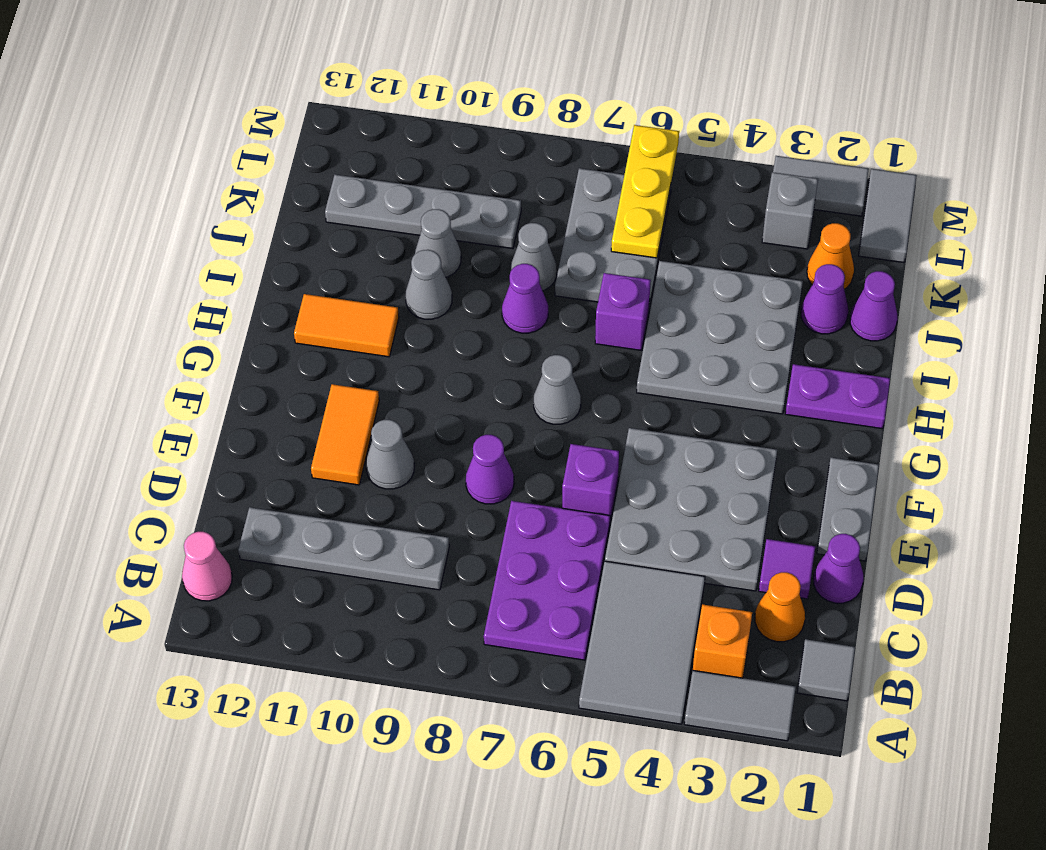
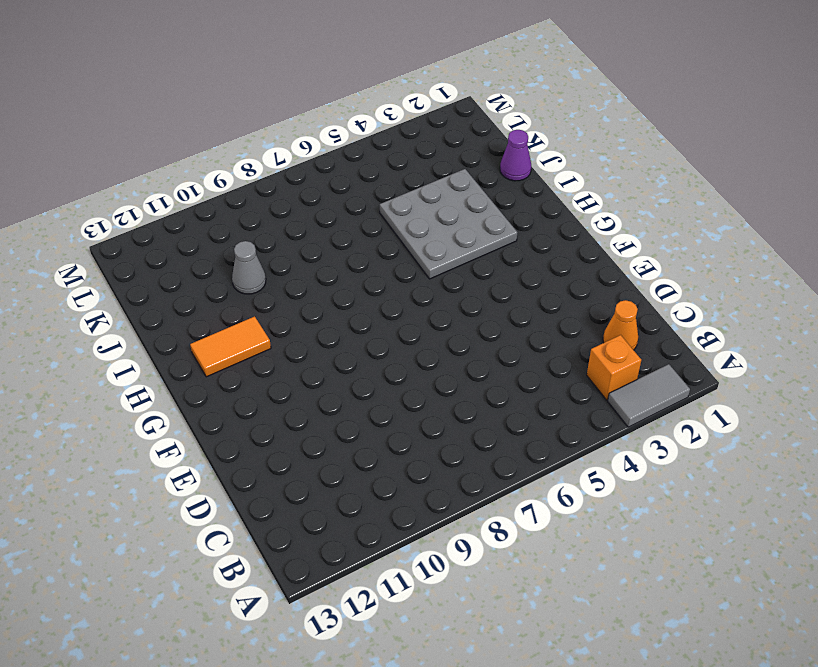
none -> grey tile A4:C5 level 1
none -> grey tile B1 level 1
none -> purple plate B6:D7 level 1
none -> pink cone B13 level 1

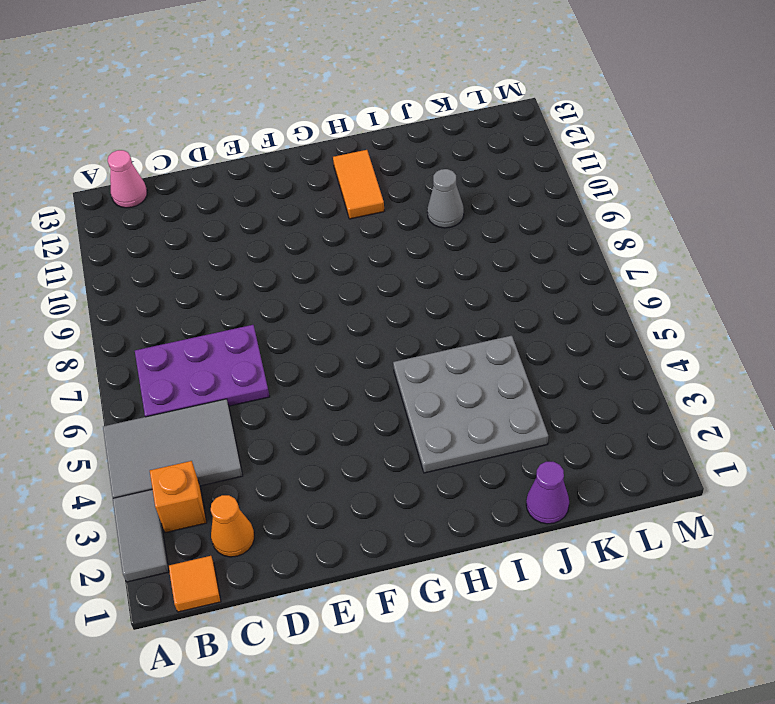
orange tile B1 level 1 -> grey tile B1 level 1
none -> grey plate C9:C12 level 1
none -> purple cone D1 level 1
none -> purple tile D2 level 1
none -> grey plate D3:F5 level 1

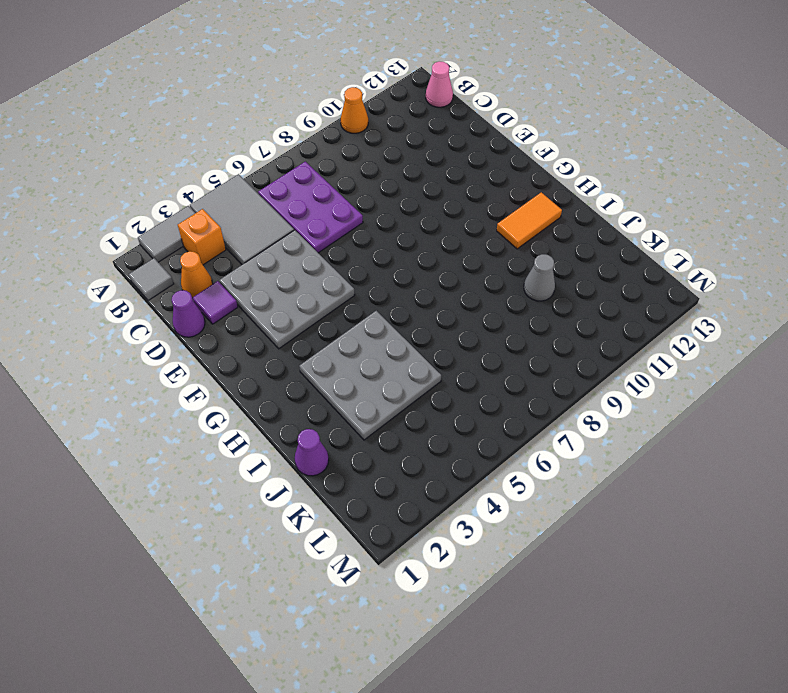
orange cone A10 level 1 -> orange cone K2 level 1
none -> grey plate C9:C12 level 1
none -> grey plate E1:F1 level 1
none -> purple brick E6 level 1
none -> purple cone E8 level 1

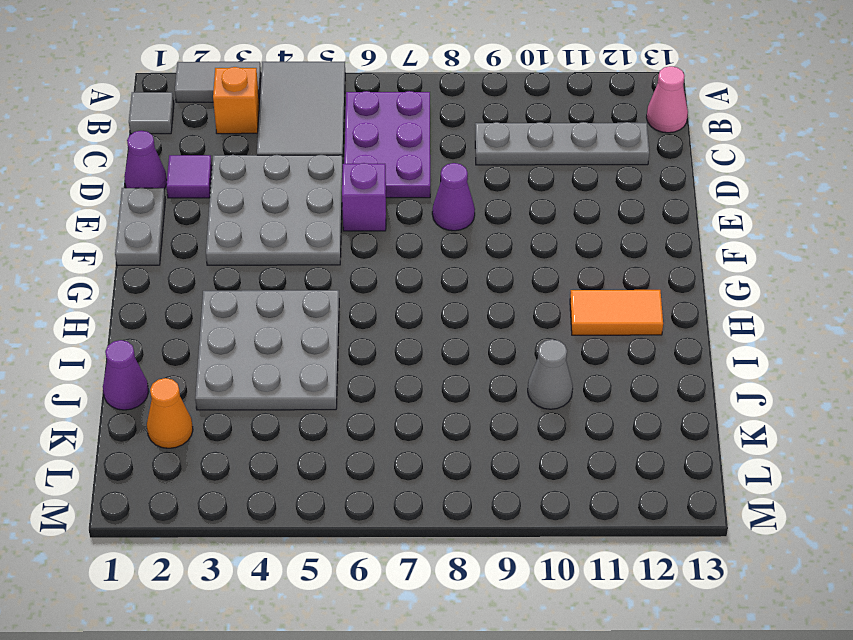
none -> orange cone C2 level 1
none -> grey cone E10 level 1
none -> orange tile E11:F11 level 1
none -> grey cone G7 level 1

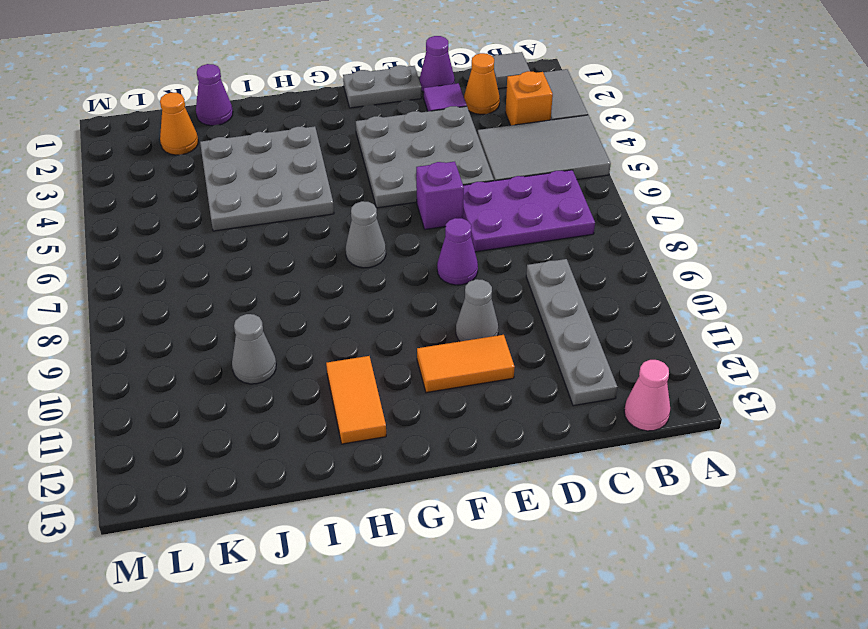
none -> purple plate H1:H2 level 1
none -> purple brick I6 level 1
none -> purple cone I8 level 1
none -> grey cone I10 level 1

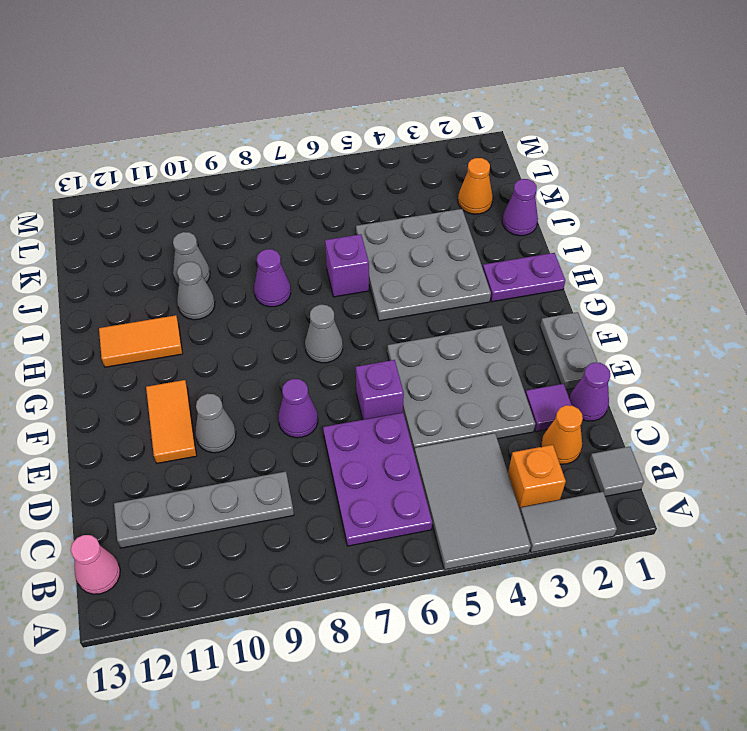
none -> purple cone J2 level 1
none -> grey plate J6:L7 level 1
none -> grey cone J8 level 1
none -> grey plate K9:K12 level 1

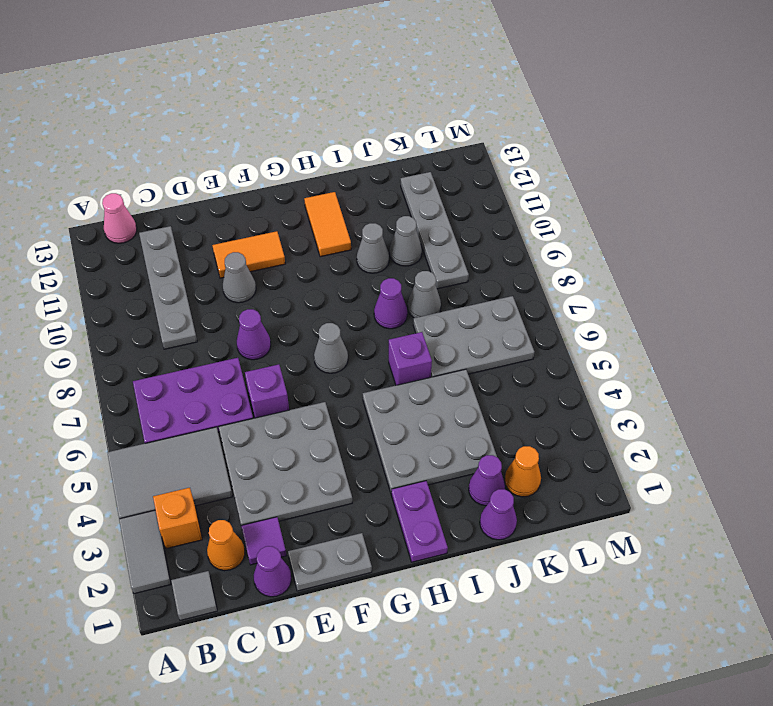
none -> grey tile L1:M1 level 1
none -> grey brick L3 level 1
none -> grey tile M2:M3 level 1
none -> yellow plate K6:M6 level 2

